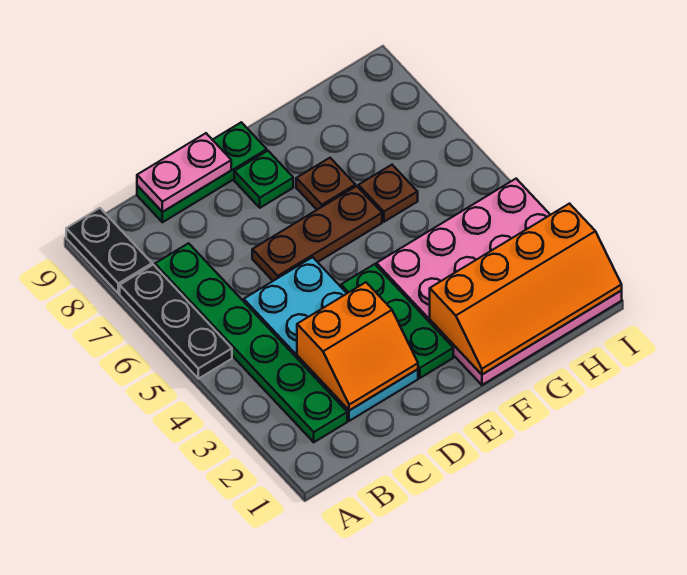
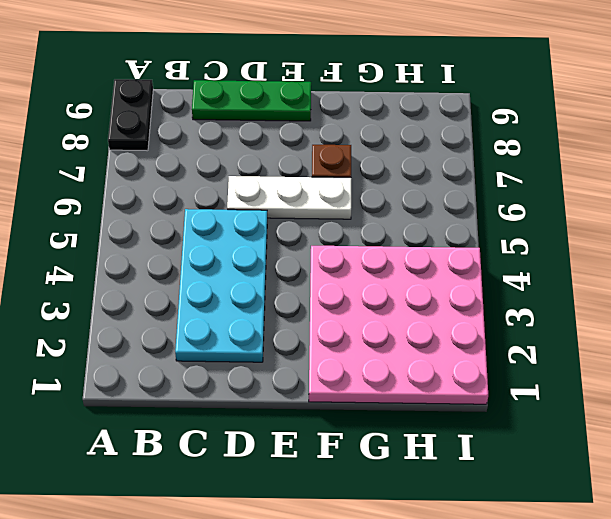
white plate D6:F6 level 1 -> brown plate D6:F6 level 1
none -> black plate A5:A7 level 1
none -> green plate B2:B7 level 1
none -> green plate E2:E4 level 1

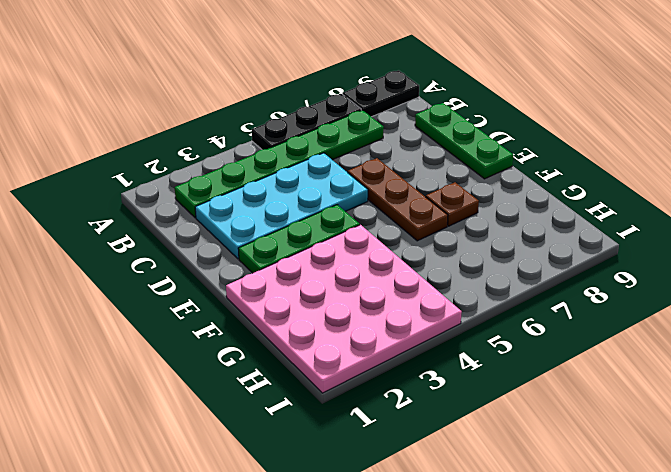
none -> green plate E8 level 1
none -> brown plate G6 level 1
none -> orange slope C2:D3 level 2 top 3

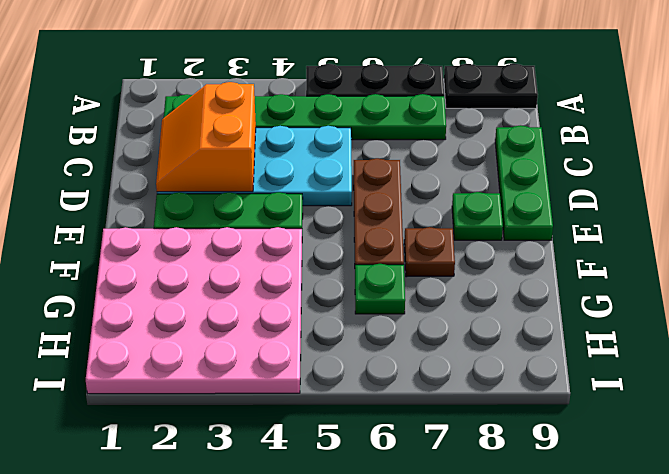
green plate G6 level 1 -> brown plate G6 level 1
none -> pink plate C9:D9 level 2
none -> orange slope F1:I2 level 2 top 2

